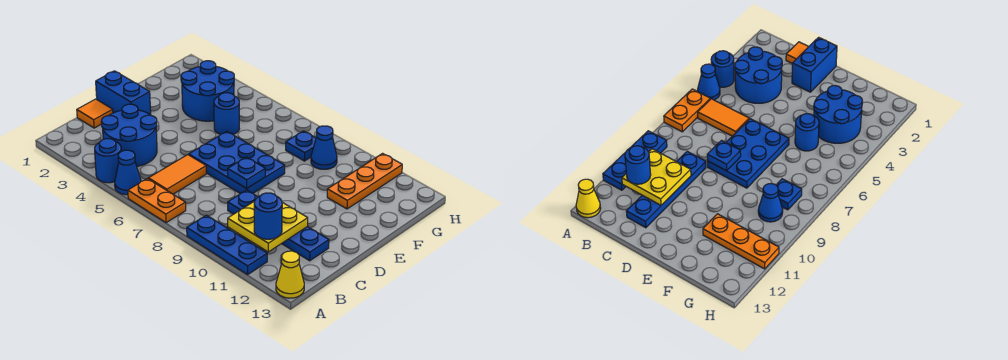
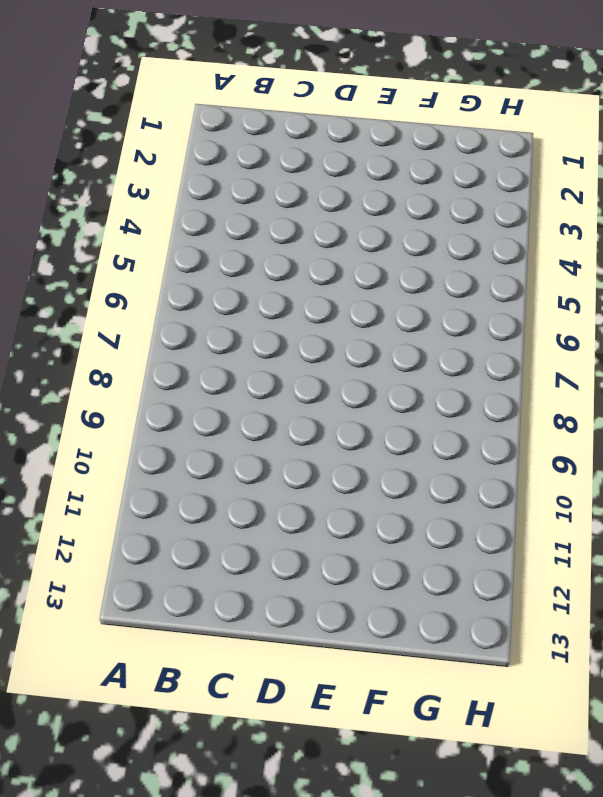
none -> blue round brick A4 level 1
none -> blue cone A5 level 1
none -> orange plate A6:A7 level 1

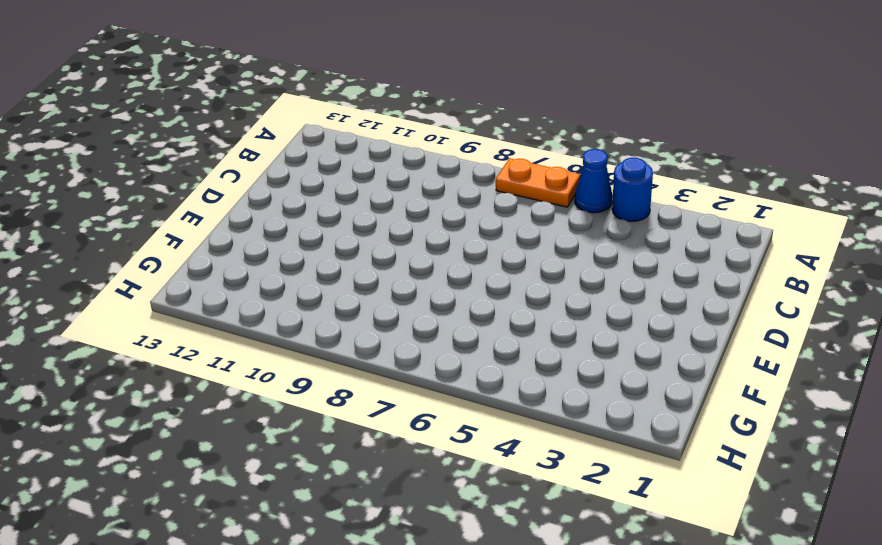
none -> blue plate A9:A11 level 1
none -> yellow cone A13 level 1
none -> blue round brick B3:C4 level 1

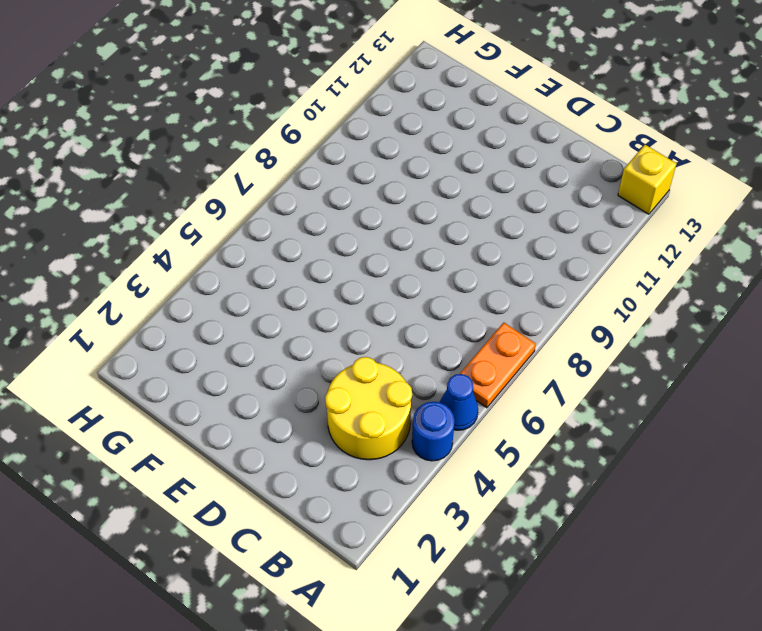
yellow brick A13 level 1 -> yellow cone A13 level 1
yellow round brick B3:C4 level 1 -> blue round brick B3:C4 level 1
none -> blue plate A9:A11 level 1
none -> orange tile B6:C6 level 1
none -> orange tile C1 level 1

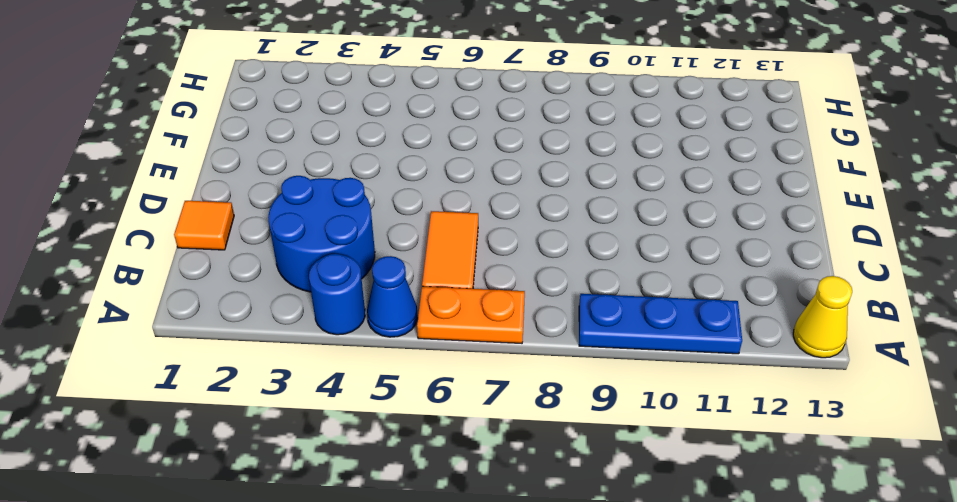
none -> blue plate C9:C12 level 1
none -> blue brick D1:D2 level 1
none -> blue plate D6:E8 level 1

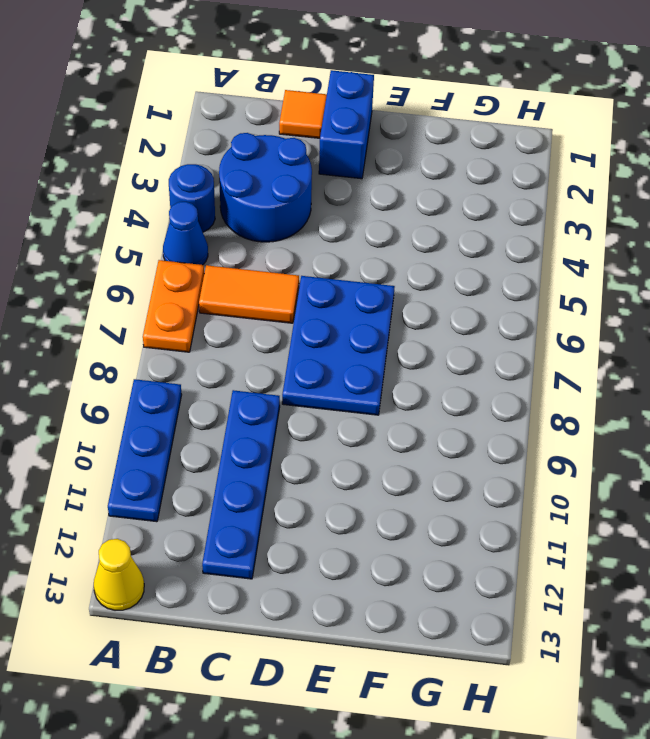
none -> blue round brick F3:G4 level 1
none -> blue round brick F5 level 1
none -> orange plate F11:H11 level 1

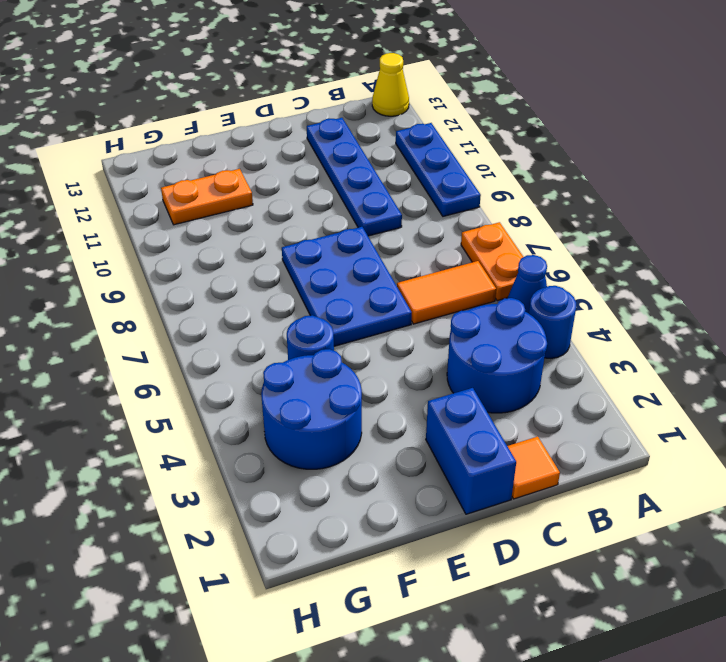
orange plate F11:G11 level 1 -> orange plate F11:H11 level 1
none -> blue plate G8 level 1
none -> blue cone G9 level 1
none -> yellow plate B10:C11 level 2

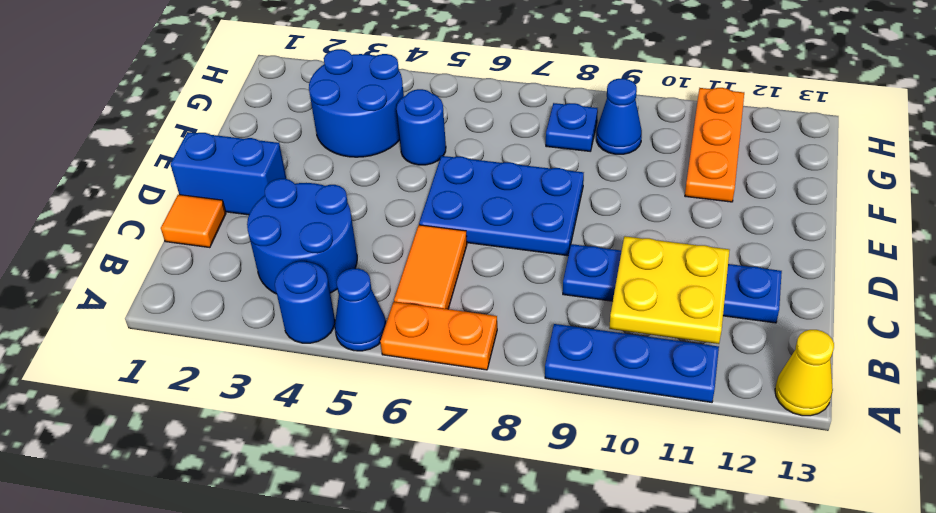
none -> blue plate D8 level 2
none -> blue round brick B11 level 3

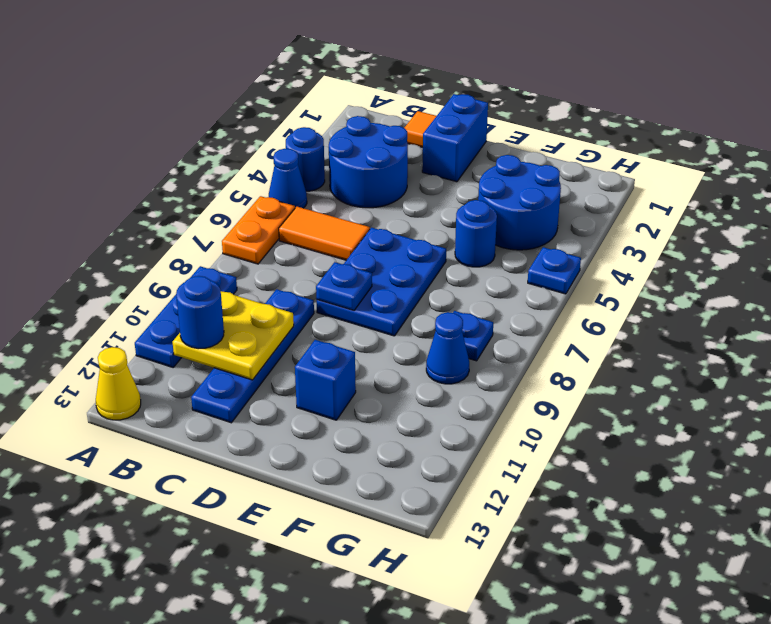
blue brick E11 level 1 -> none
blue plate H5 level 1 -> none
none -> orange plate F11:H11 level 1

